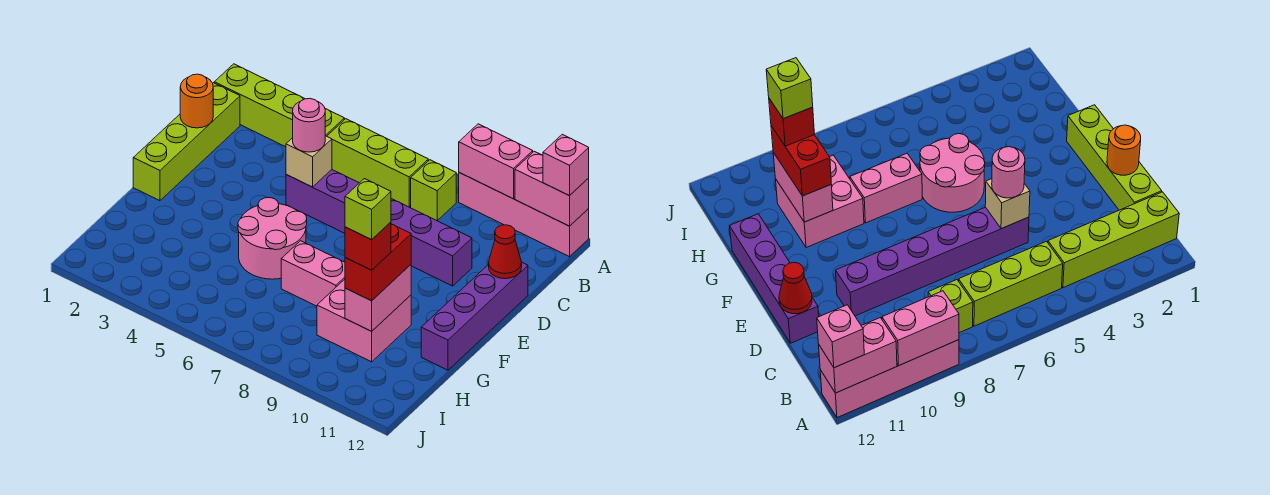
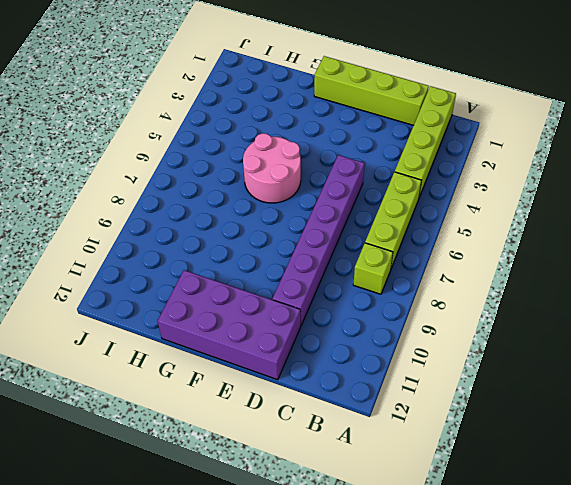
purple brick D11:G12 level 1 -> purple brick D12:G12 level 1
none -> pink brick A9:A12 level 1
none -> pink brick G7:G8 level 1
none -> pink brick G9:H10 level 1

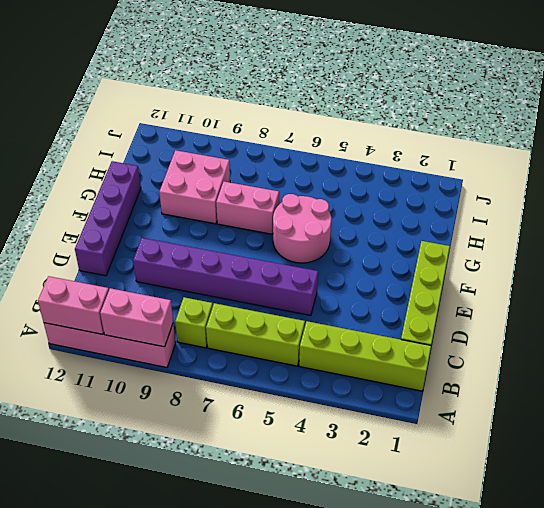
none -> orange round brick D1 level 2
none -> tan brick D5 level 2
none -> red cone D12 level 2

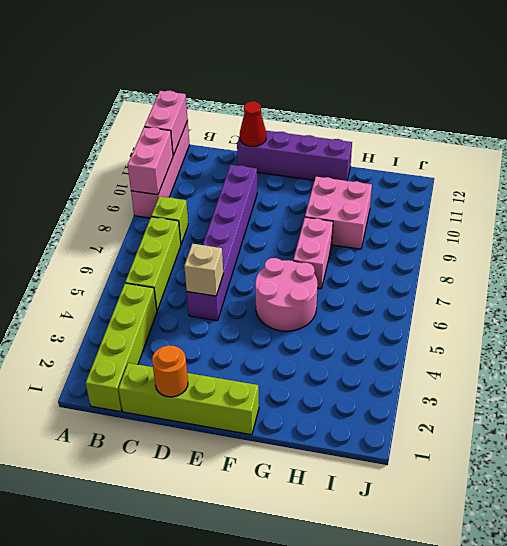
none -> pink brick G10:H10 level 2
none -> pink brick A12 level 3
none -> pink round brick D5 level 3

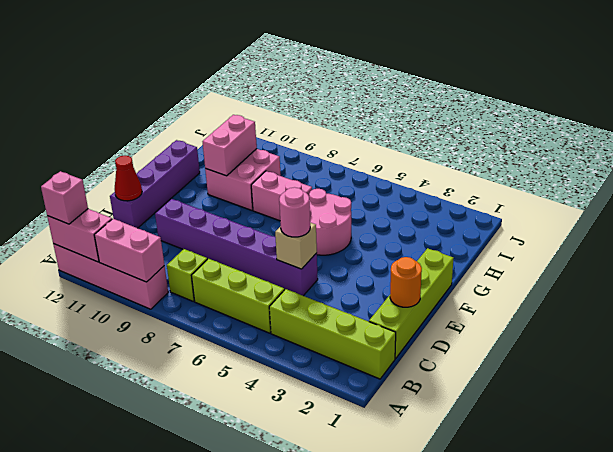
none -> red brick G10:H10 level 3
none -> red brick H10 level 4
none -> lime brick H10 level 5

